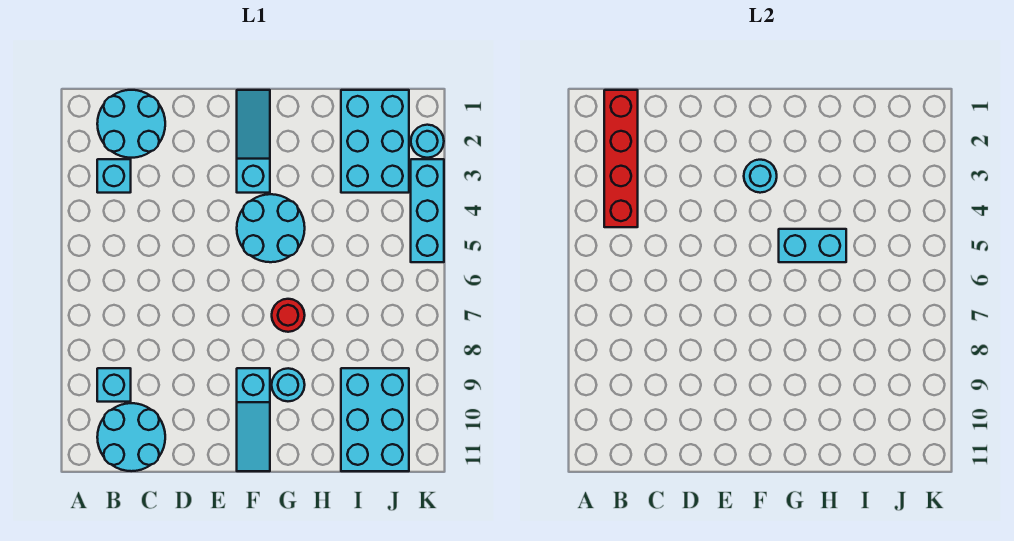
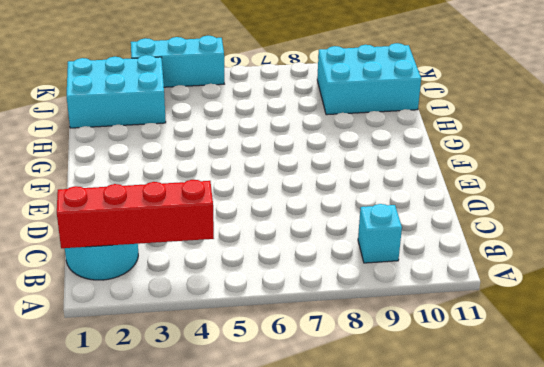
none -> cyan brick B3 level 1
none -> cyan round brick B10:C11 level 1
none -> cyan slope F1:F3 level 1 top 3

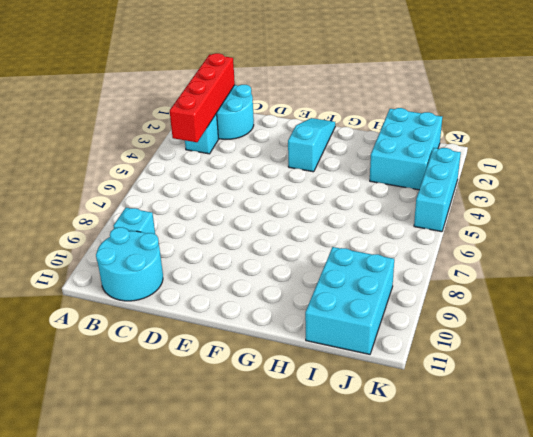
none -> cyan round brick F4:G5 level 1
none -> cyan slope F9:F11 level 1 top 9
none -> red round brick G7 level 1

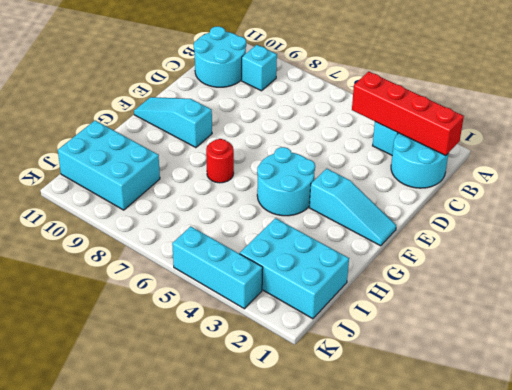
none -> cyan round brick G9 level 1
none -> cyan round brick K2 level 1
none -> cyan round brick F3 level 2

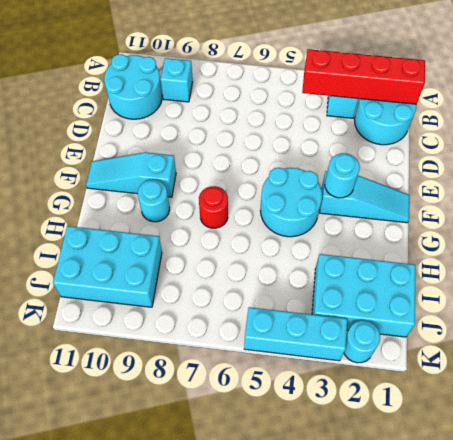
none -> cyan brick G5:H5 level 2

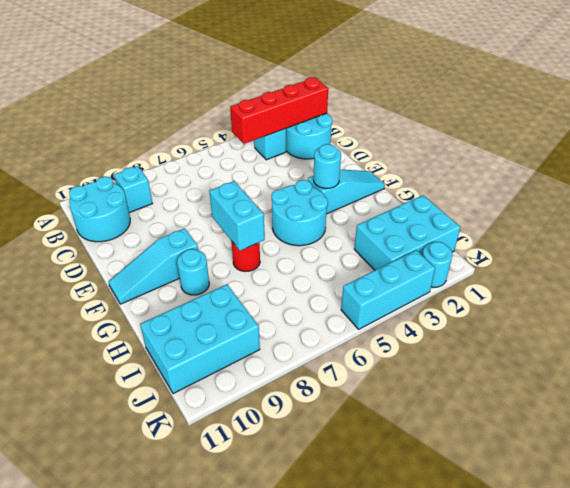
cyan brick F7:G7 level 2 -> cyan brick G5:H5 level 2

